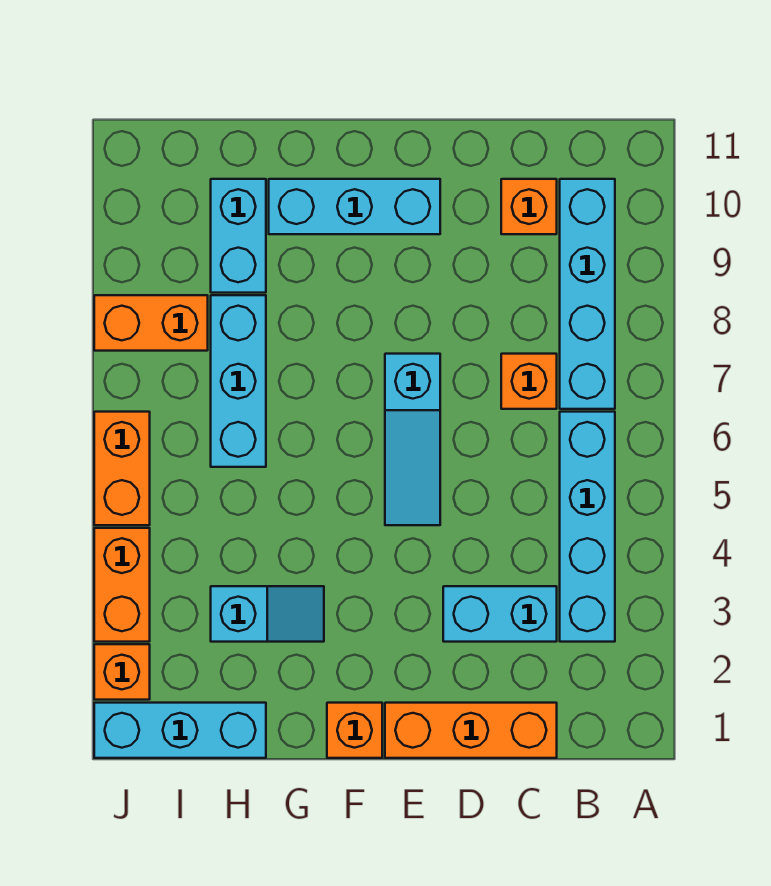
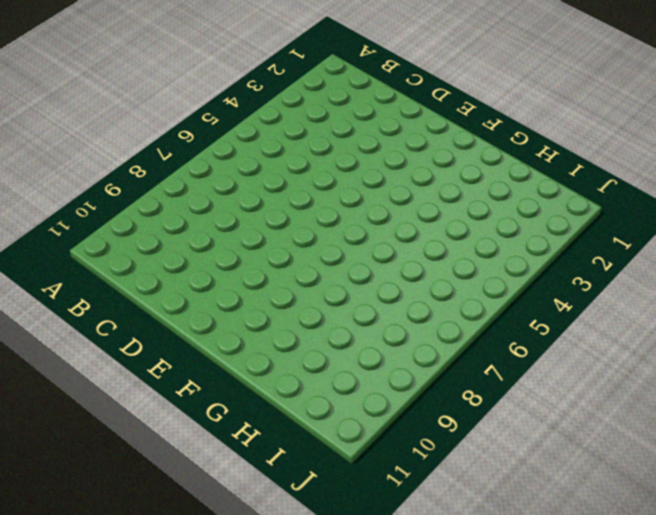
none -> cyan brick B3:B6 level 1
none -> cyan brick B7:B10 level 1
none -> orange brick C1:E1 level 1

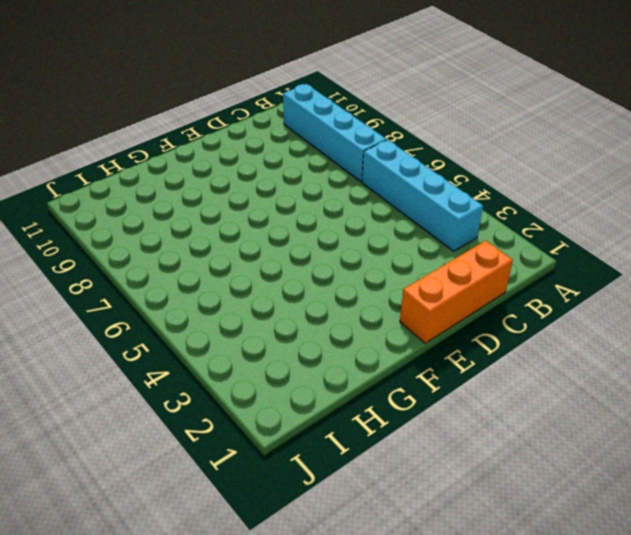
none -> cyan brick C3:D3 level 1
none -> orange brick C7 level 1
none -> orange brick C10 level 1

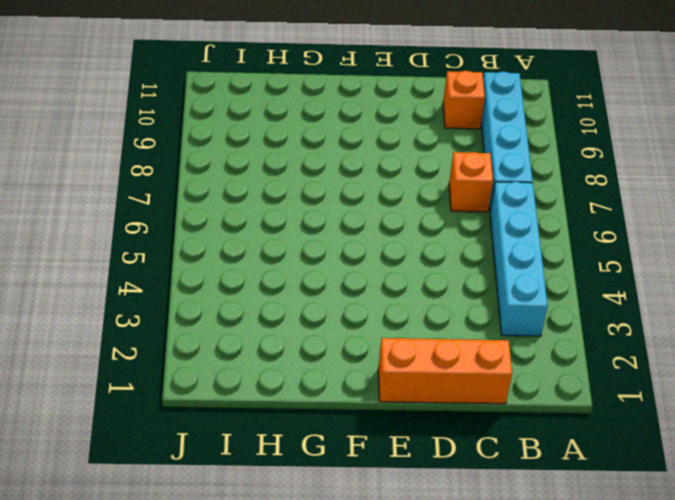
none -> cyan brick C3:D3 level 1
none -> cyan slope E5:E7 level 1 top 7
none -> cyan brick E10:G10 level 1

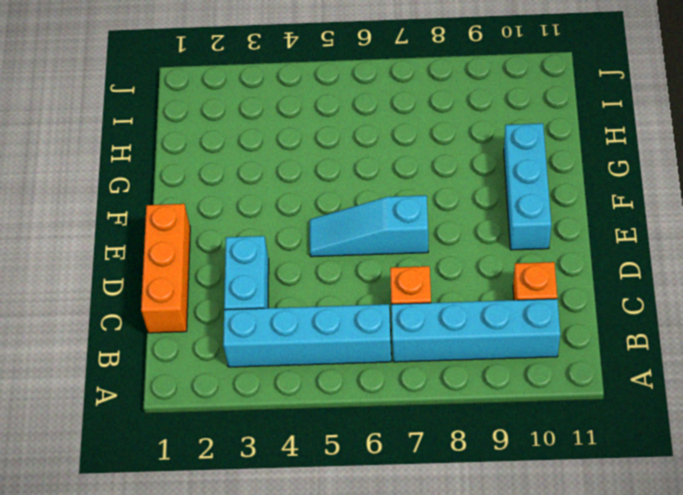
none -> orange brick F1 level 1
none -> cyan slope G3:H3 level 1 top H
none -> cyan brick H1:J1 level 1

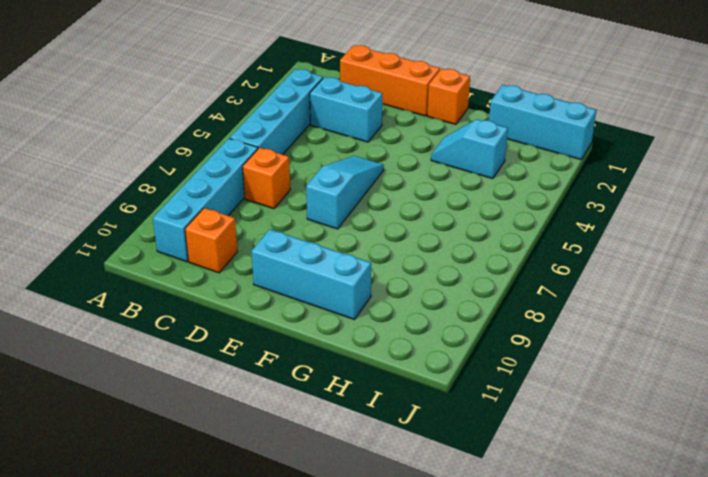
none -> cyan brick H6:H8 level 1
none -> cyan brick H9:H10 level 1
none -> orange brick I8:J8 level 1

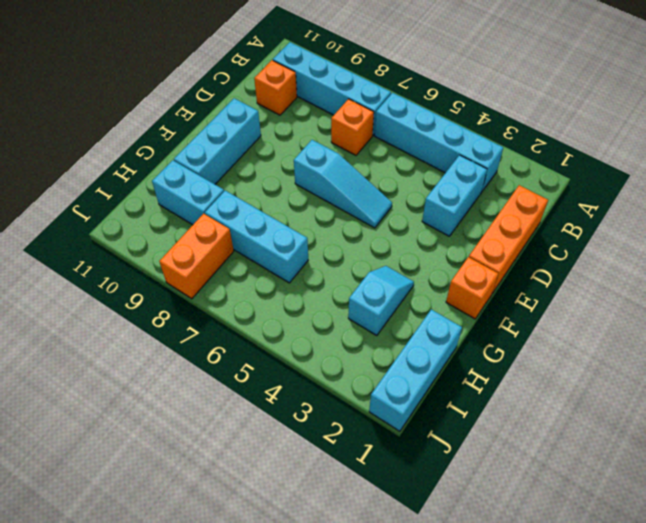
none -> orange brick J2 level 1
none -> orange brick J3:J4 level 1
none -> orange brick J5:J6 level 1

